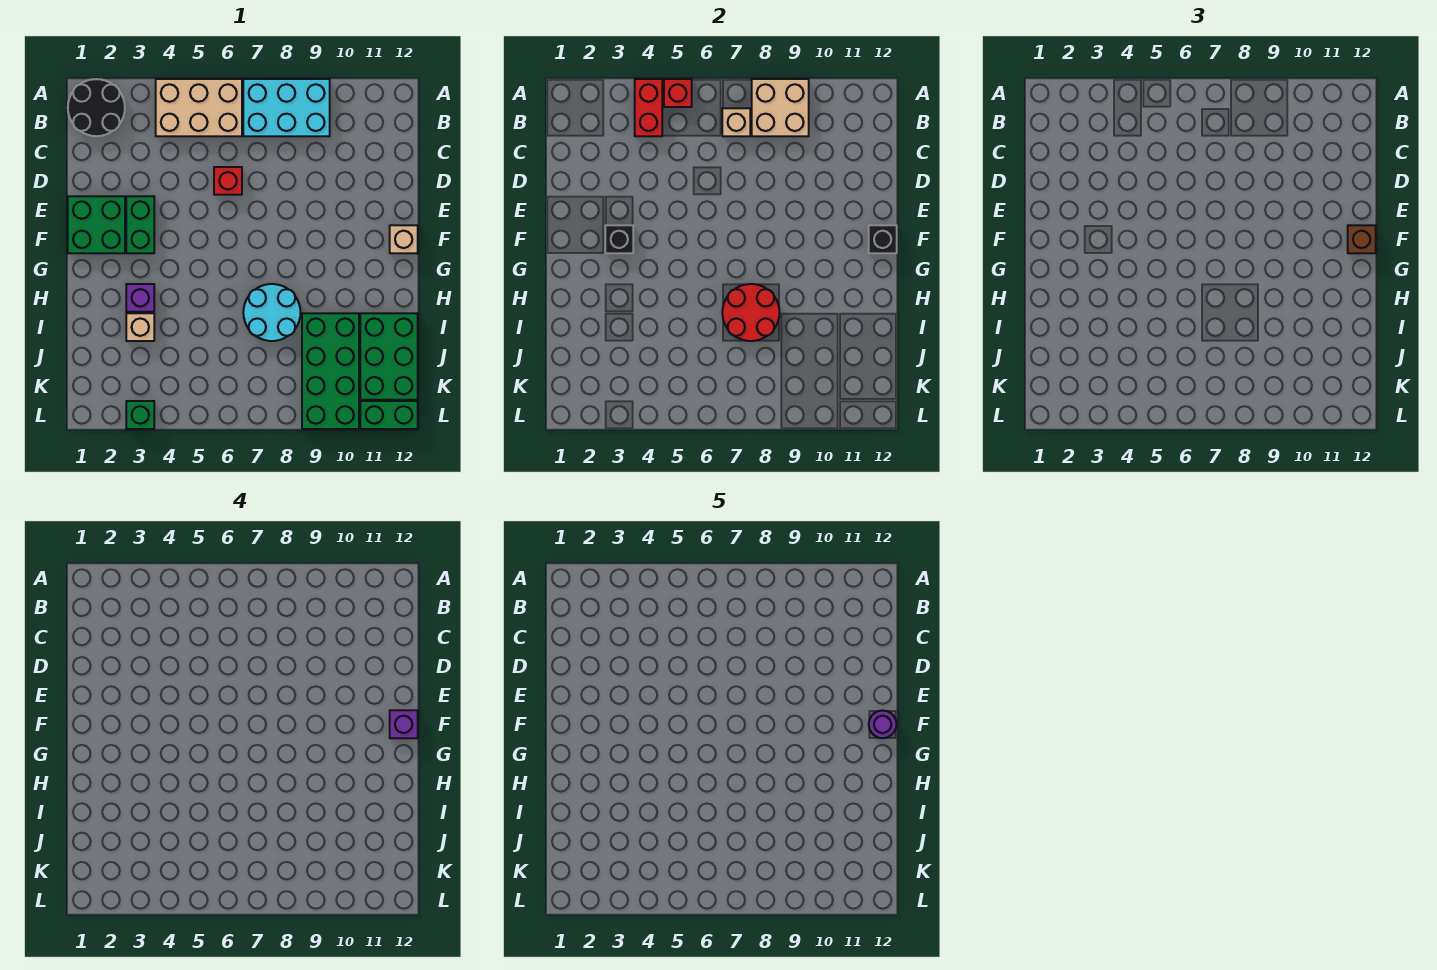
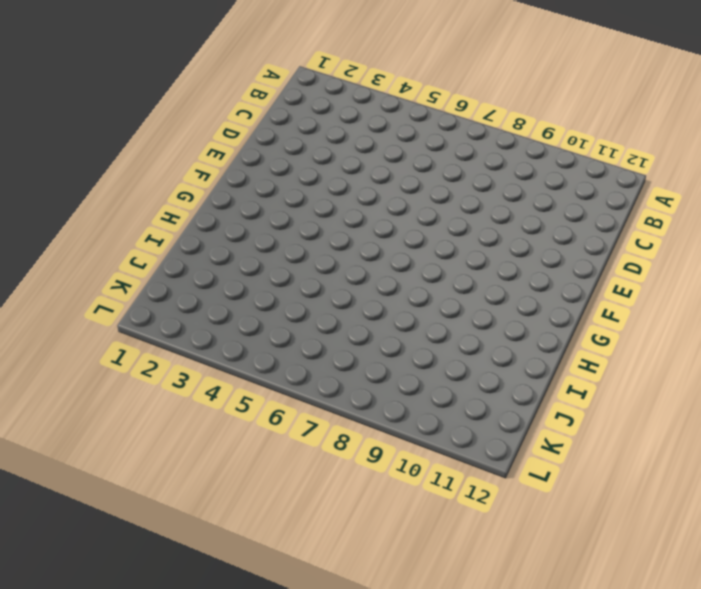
none -> black round brick A1:B2 level 1
none -> tan brick A4:B6 level 1
none -> cyan brick A7:B9 level 1

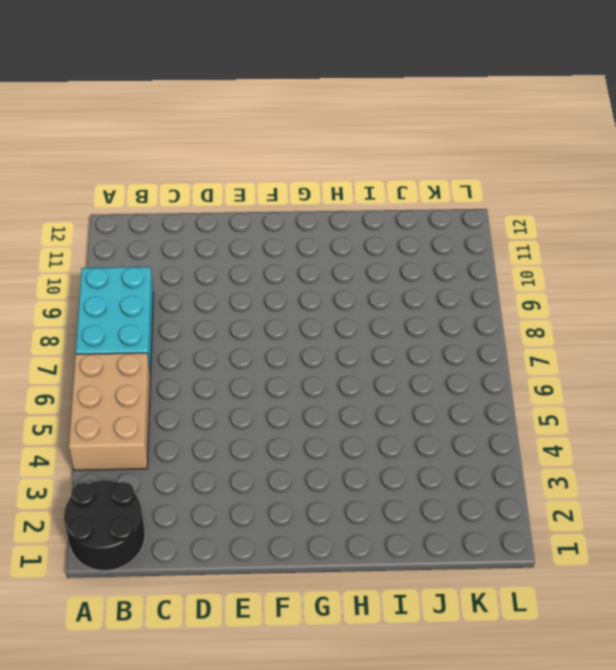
none -> red brick D6 level 1
none -> green brick E1:F2 level 1
none -> green brick E3:F3 level 1

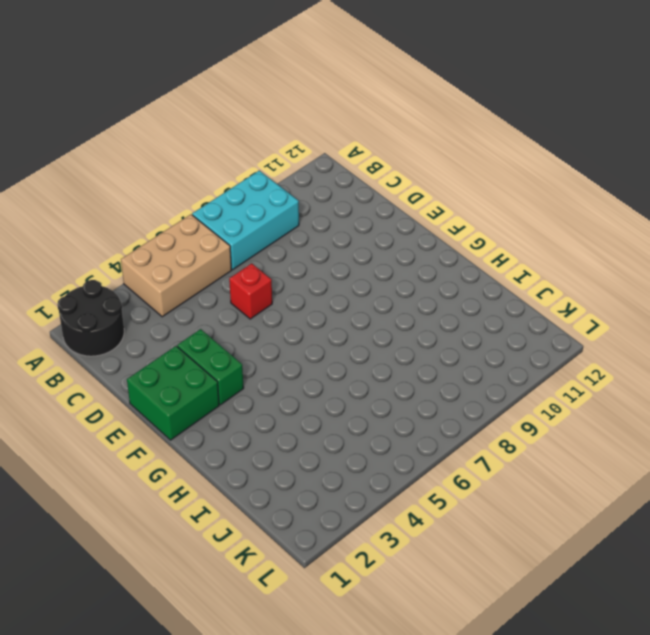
none -> tan brick F12 level 1
none -> purple brick H3 level 1
none -> cyan round brick H7:I8 level 1

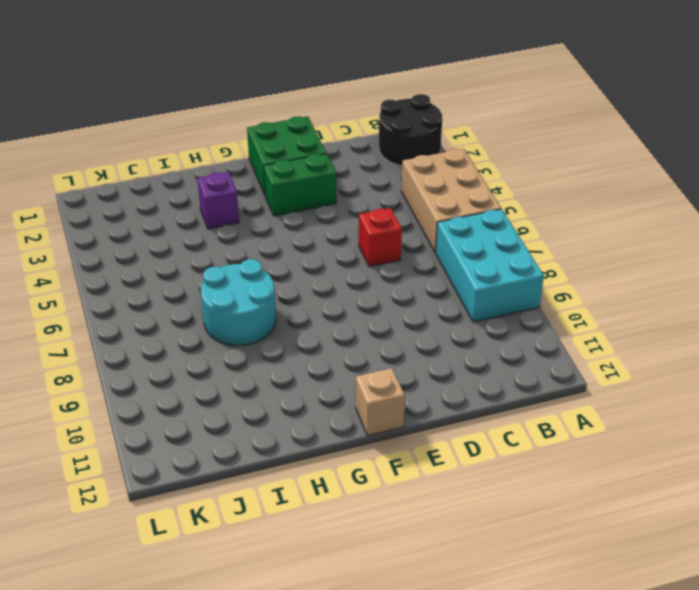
none -> tan brick I3 level 1
none -> green brick I9:L10 level 1
none -> green brick I11:K12 level 1

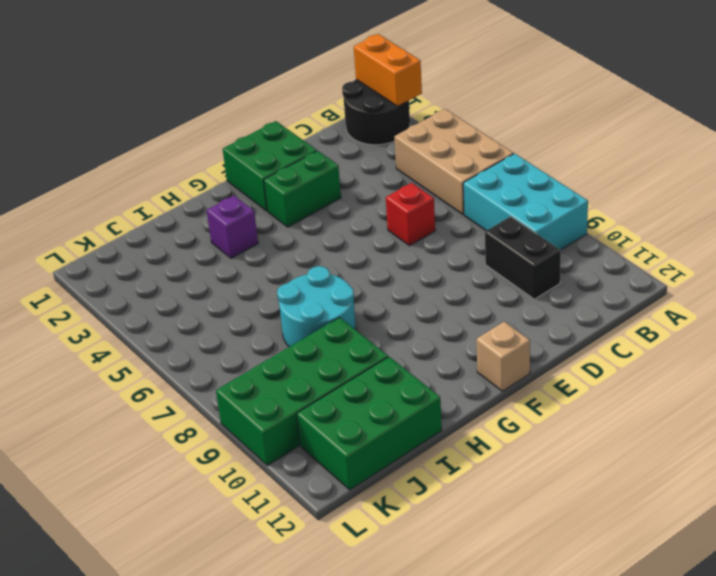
orange brick A1:A2 level 2 -> none
black brick C9:C10 level 1 -> none
none -> tan brick I3 level 1
none -> green brick L3 level 1
none -> green brick L11:L12 level 1

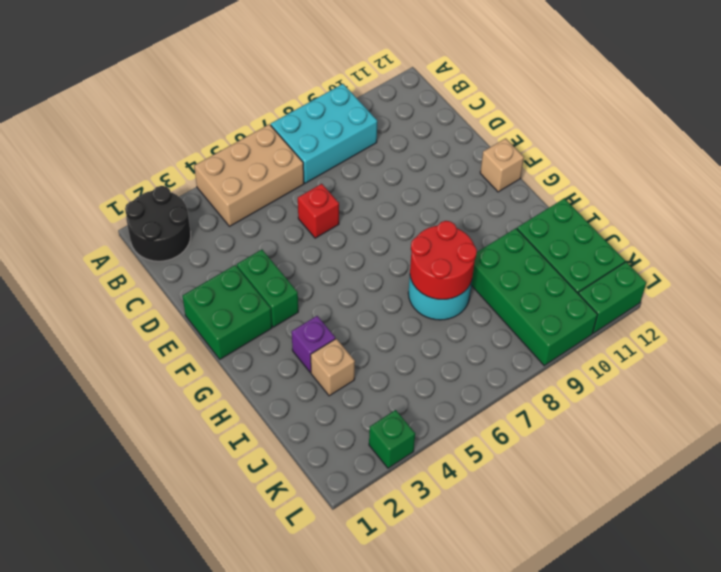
none -> red brick A4:B4 level 2
none -> red brick A5 level 2
none -> tan brick A8:B9 level 2

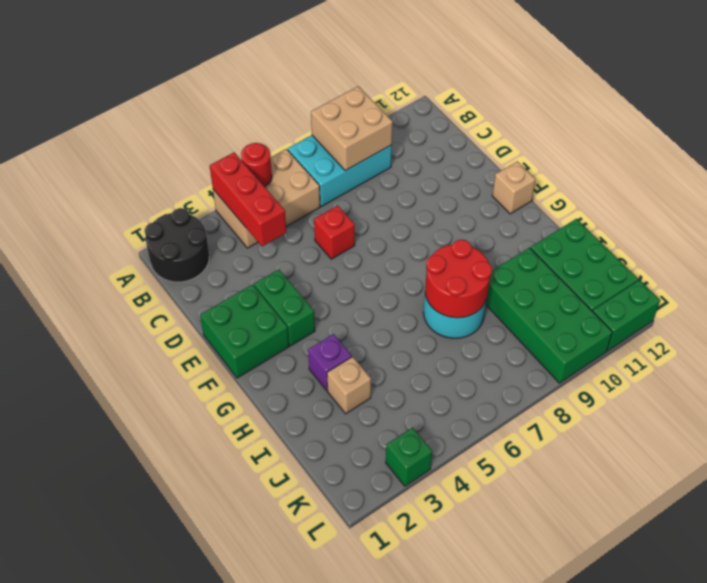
red brick A4:C4 level 2 -> red brick A4:B4 level 2
red round brick A5 level 2 -> red brick A5 level 2
none -> tan brick B7 level 2
none -> black brick F3 level 2
none -> black brick F12 level 2

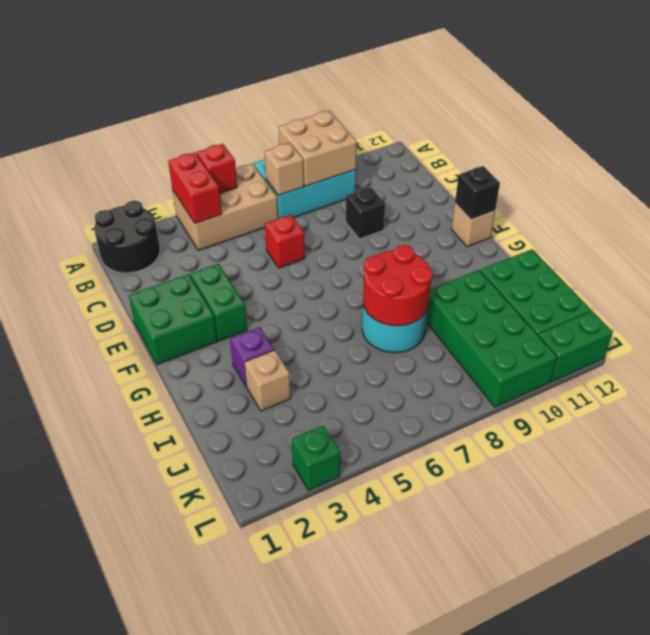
black brick D9 level 1 -> black brick F3 level 2
none -> brown brick F12 level 3
none -> purple brick F12 level 4
none -> purple round brick F12 level 5

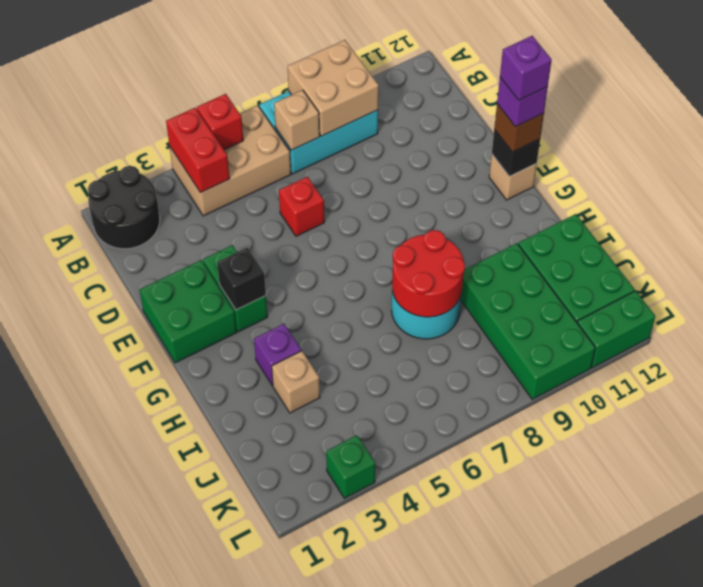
purple brick F12 level 5 -> purple round brick F12 level 5

